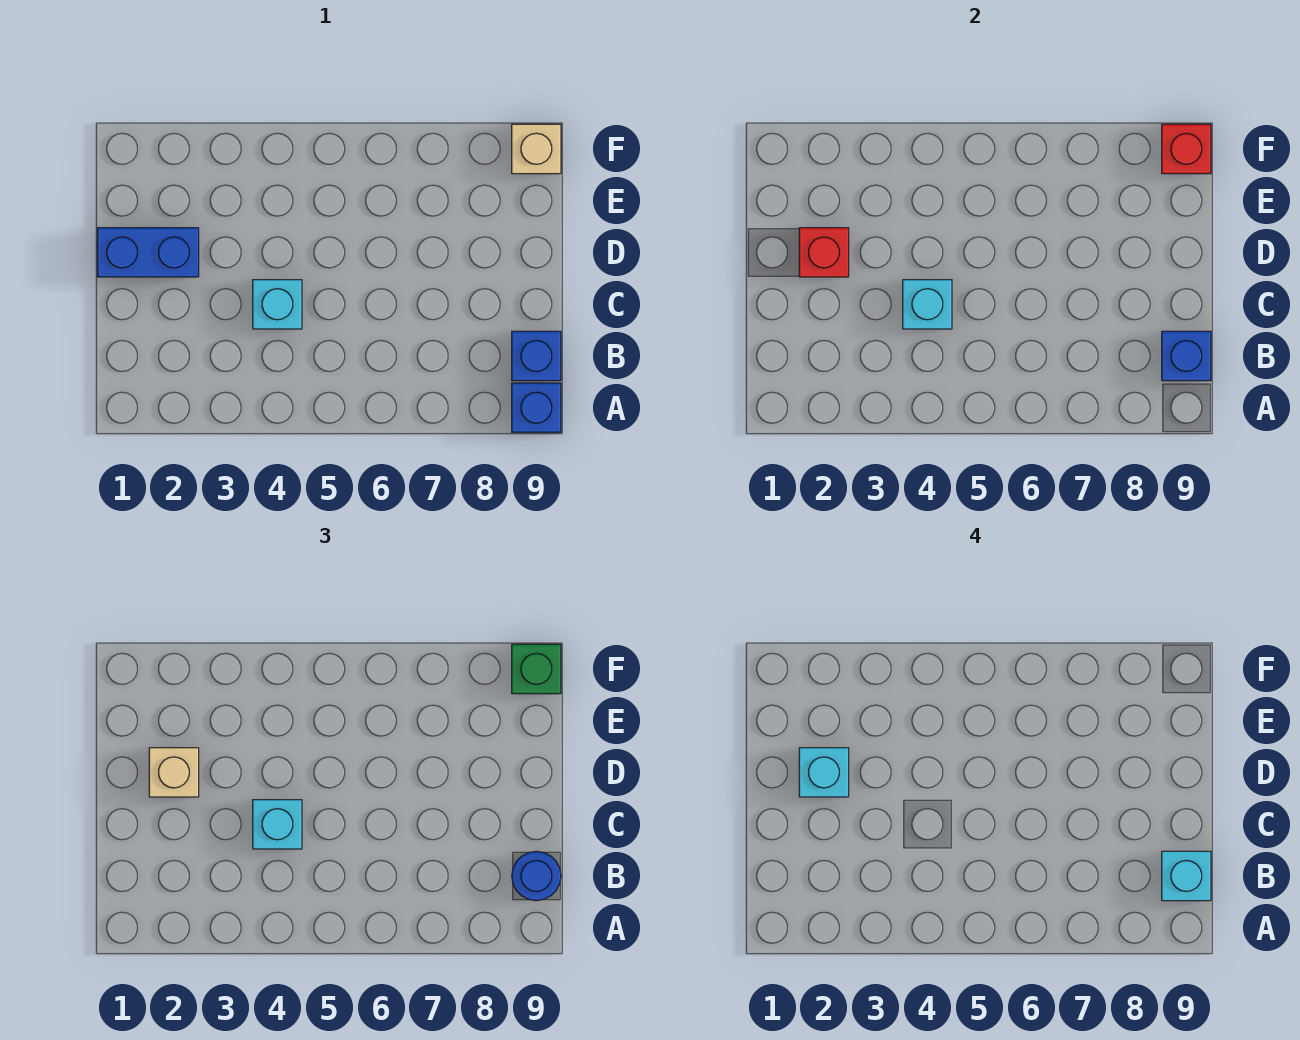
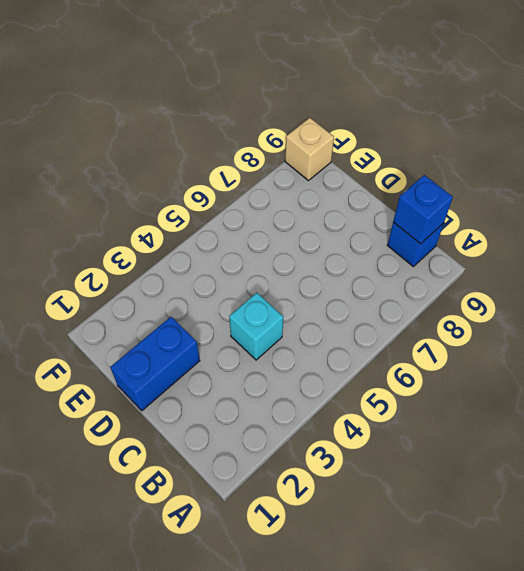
none -> blue brick A9 level 1
none -> cyan brick C4 level 2
none -> red brick D2 level 2

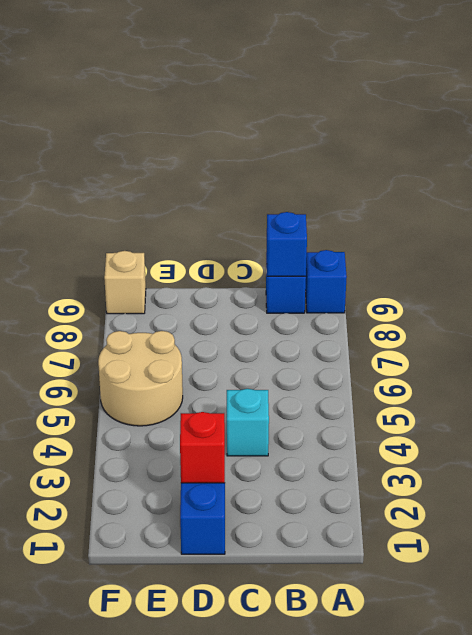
tan round brick E5:F6 level 1 -> none
none -> cyan brick C4 level 2
none -> red brick F9 level 2
none -> blue round brick B9 level 3

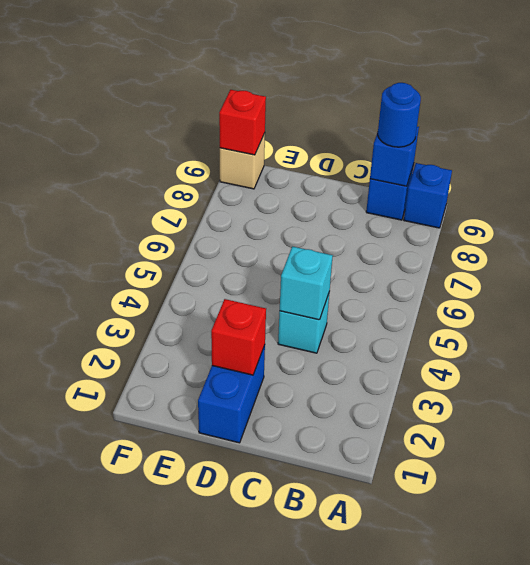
none -> cyan brick C4 level 3
none -> tan brick D2 level 3
none -> green brick F9 level 3

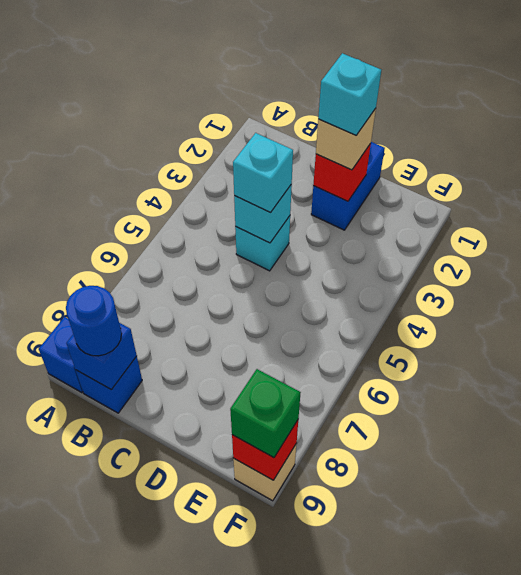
none -> cyan brick B9 level 4

